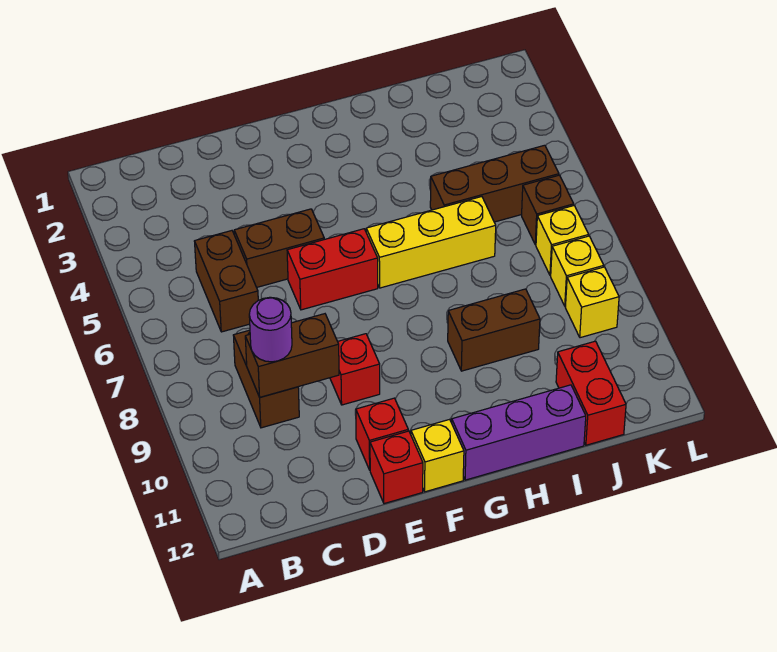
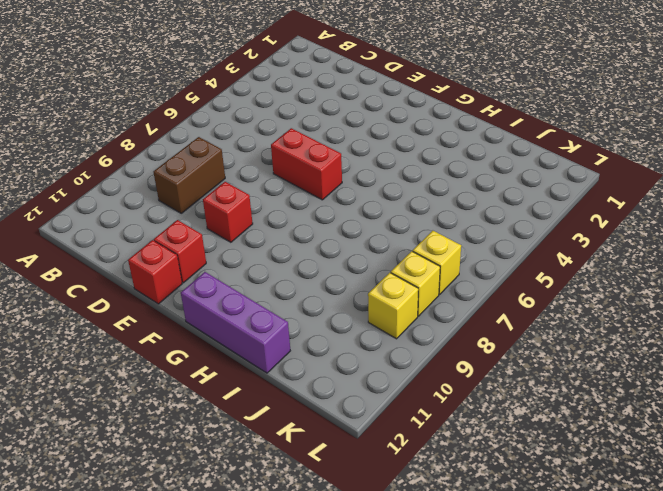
none -> brown brick C5:C6 level 1
none -> brown brick D5:E5 level 1
none -> yellow brick F12 level 1

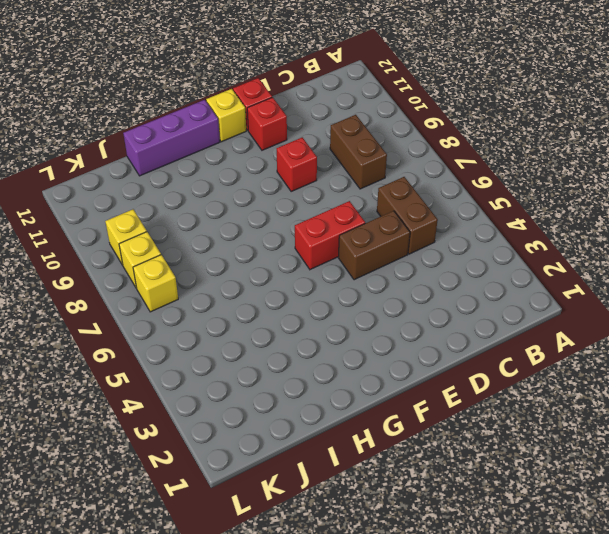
none -> yellow brick G6:I6 level 1
none -> brown brick H9:I9 level 1
none -> brown brick I5:K5 level 1

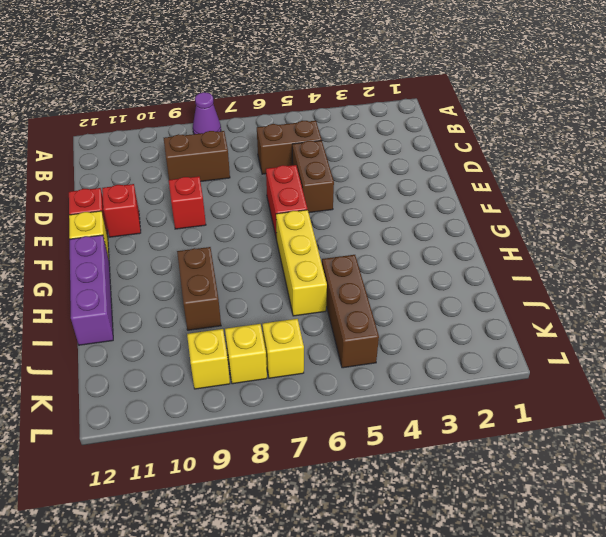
purple cone A8 level 1 -> none
none -> red brick J11:J12 level 1
none -> brown brick K6 level 1
none -> brown brick C9:D9 level 2

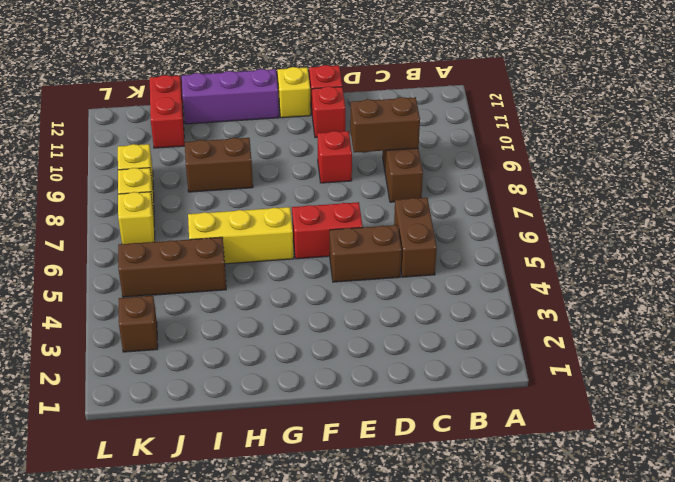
brown brick K3 level 1 -> brown brick K6 level 1
none -> purple round brick C9 level 3

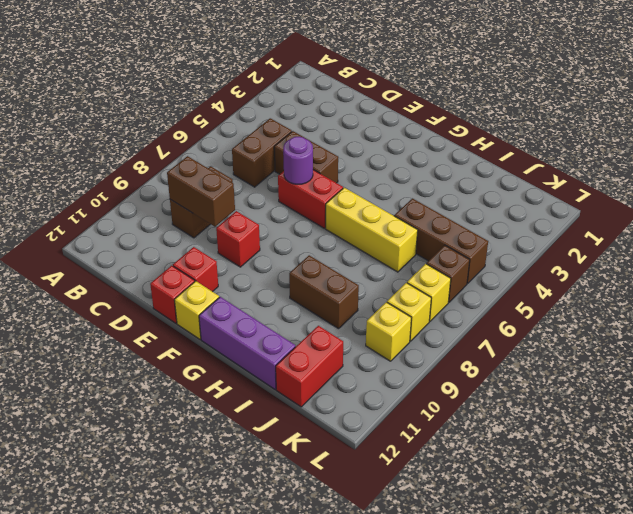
purple round brick E6 level 2 -> purple round brick C9 level 3

